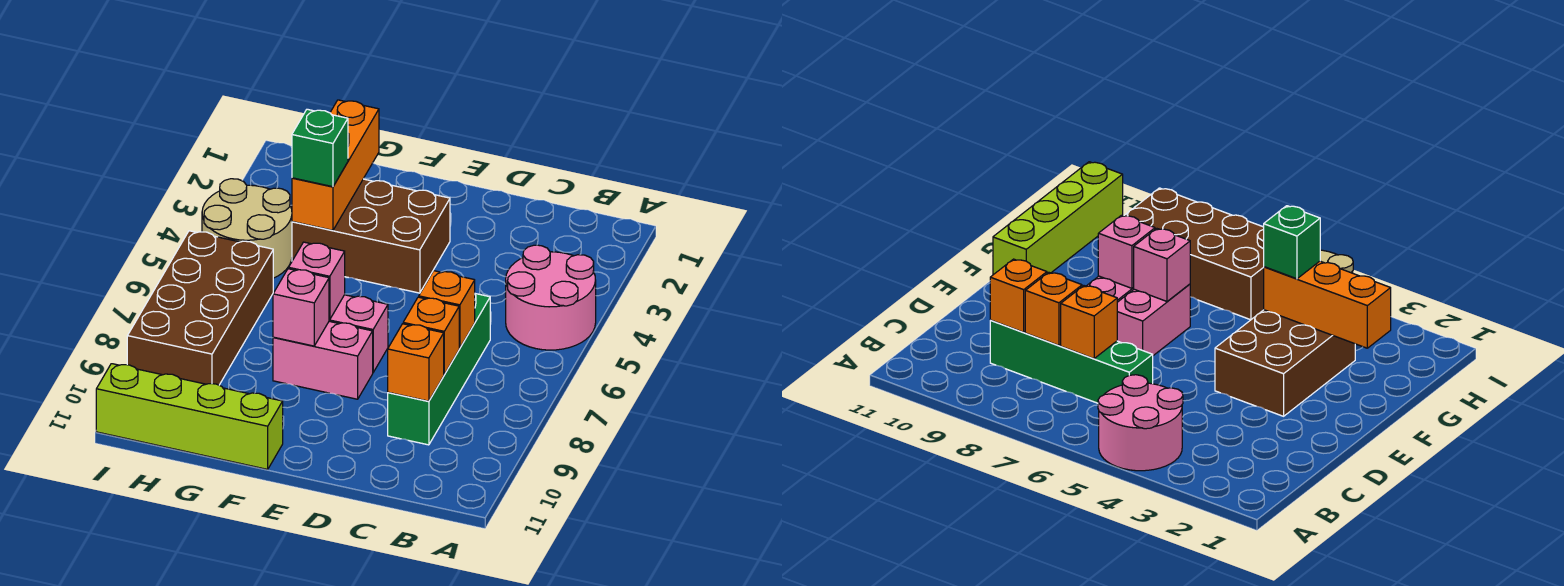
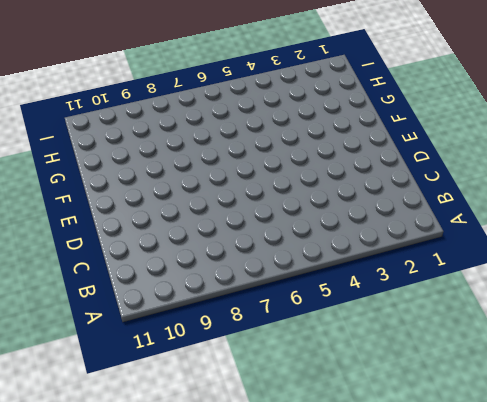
none -> pink round brick A4:B5 level 1
none -> green brick C6:C9 level 1
none -> brown brick E3:G4 level 1

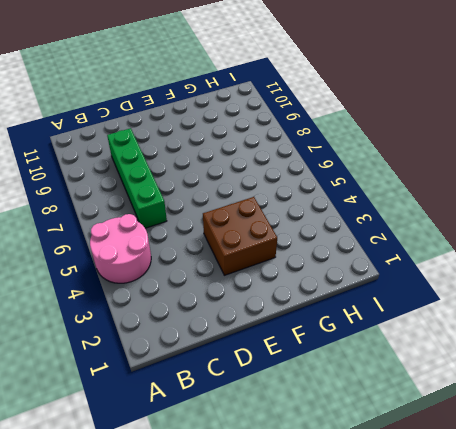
brown brick E3:F4 level 1 -> brown brick E3:G4 level 1
none -> pink brick E7:F7 level 1
none -> pink brick E8:F8 level 1
none -> lime brick F11:I11 level 1

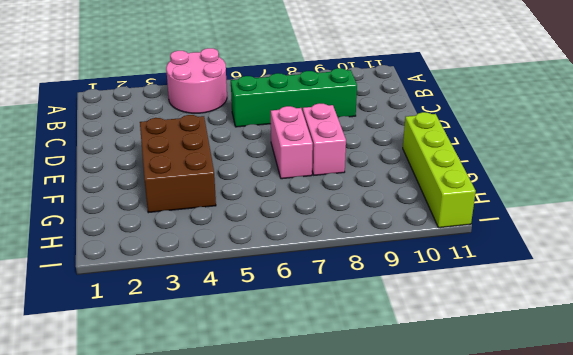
none -> tan round brick H4:I5 level 1
none -> brown brick H6:I9 level 1
none -> orange brick C7 level 2

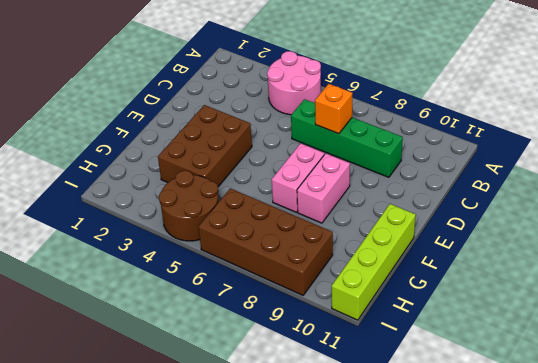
brown round brick H4:I5 level 1 -> tan round brick H4:I5 level 1
none -> orange brick C8 level 2
none -> orange brick C9 level 2
none -> pink brick F7 level 2

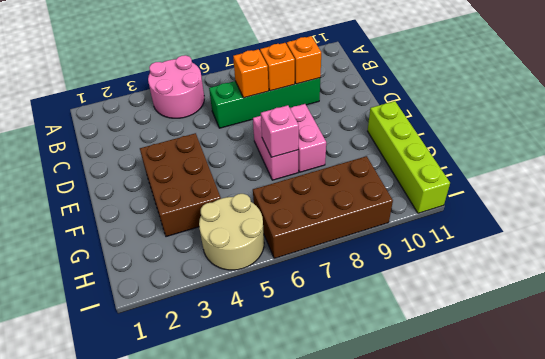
none -> pink brick F8 level 2
none -> orange brick G2:G4 level 2
none -> green brick G4 level 3

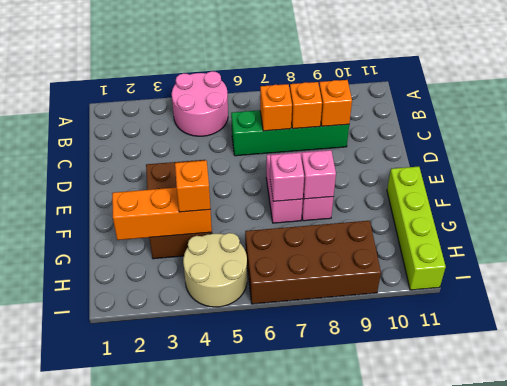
orange brick G4 level 3 -> green brick G4 level 3

